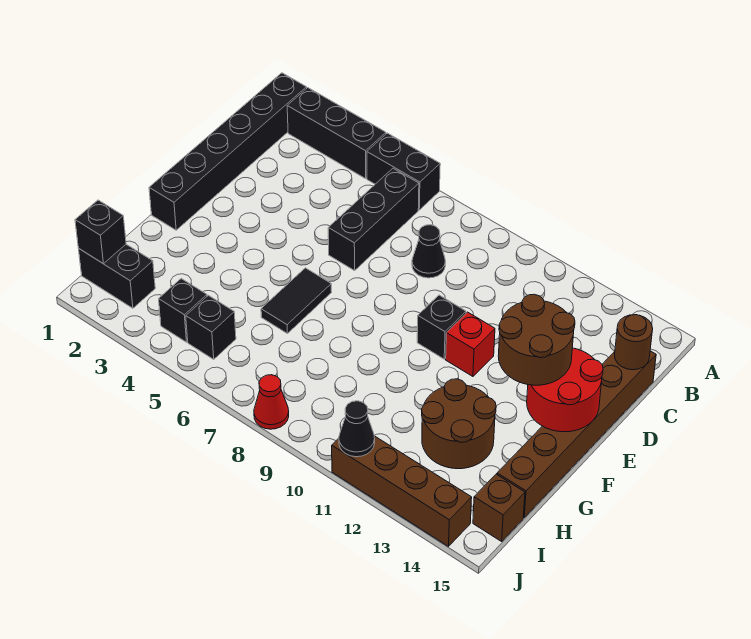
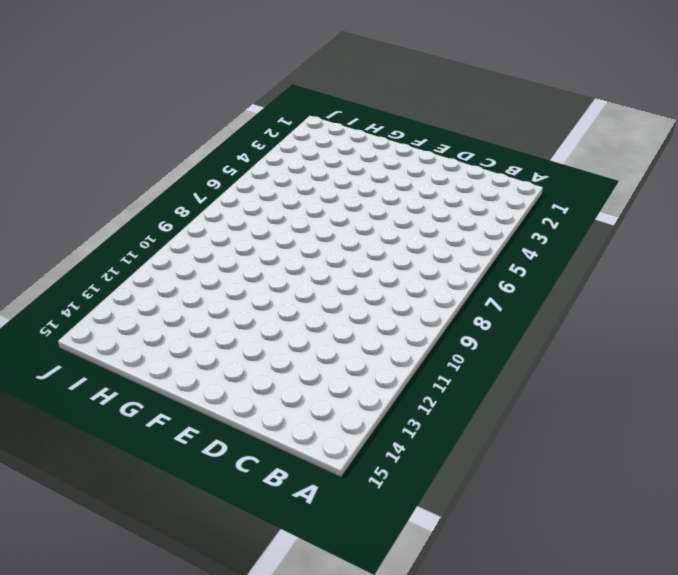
none -> black brick A1:F1 level 1
none -> black brick A2:A4 level 1
none -> black brick A5:A6 level 1

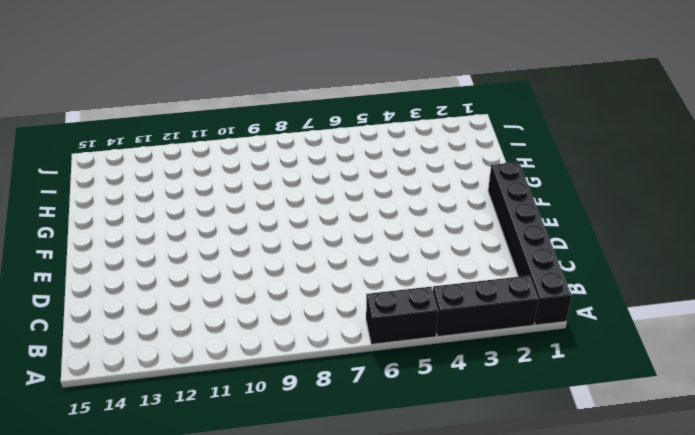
none -> black brick B6:D6 level 1
none -> black cone C8 level 1
none -> brown brick C15:H15 level 1

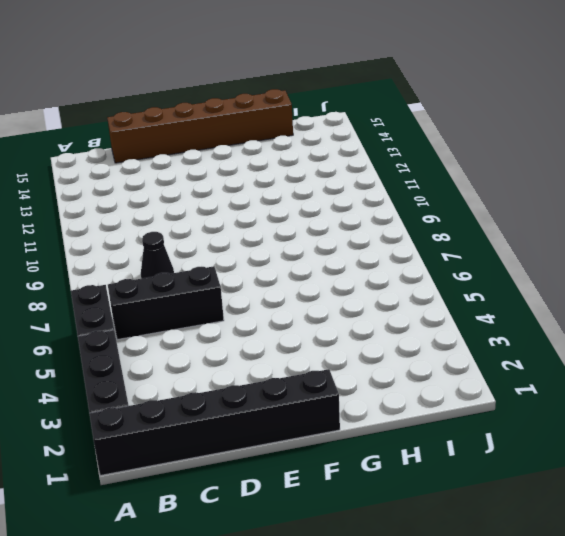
none -> black brick E10 level 1
none -> red brick E11 level 1
none -> black tile F6:G6 level 1

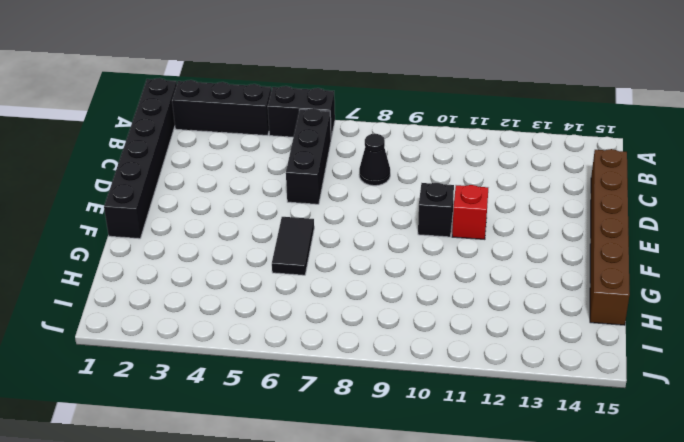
none -> brown round brick G12:H13 level 1
none -> black brick I1:I2 level 1
none -> black brick I4 level 1

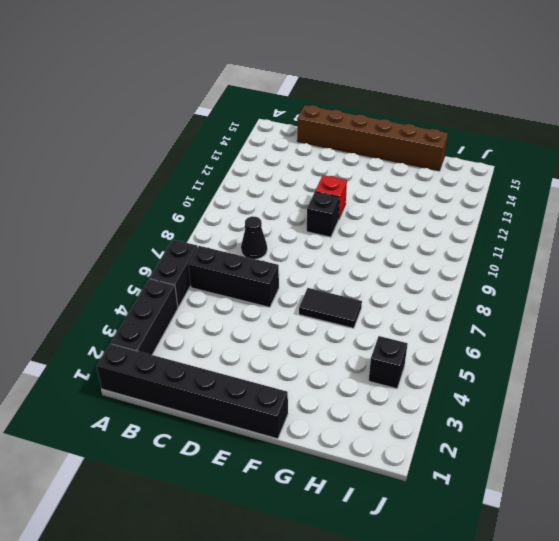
none -> brown round brick G12:H13 level 1
none -> black brick I1:I2 level 1
none -> black brick I5 level 1

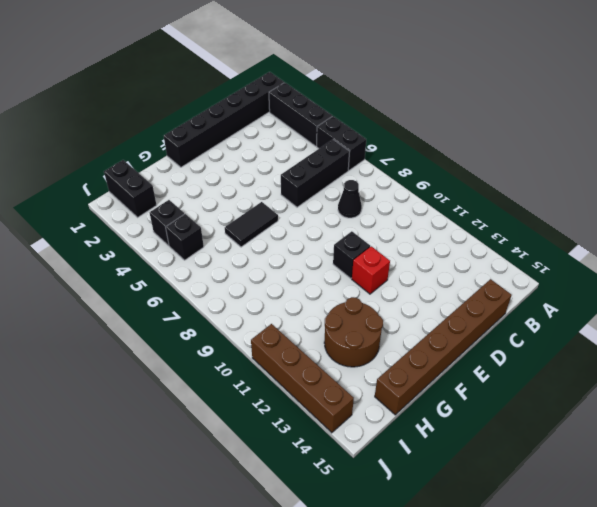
none -> brown brick I15 level 1
none -> red cone J8 level 1
none -> brown round brick C15 level 2

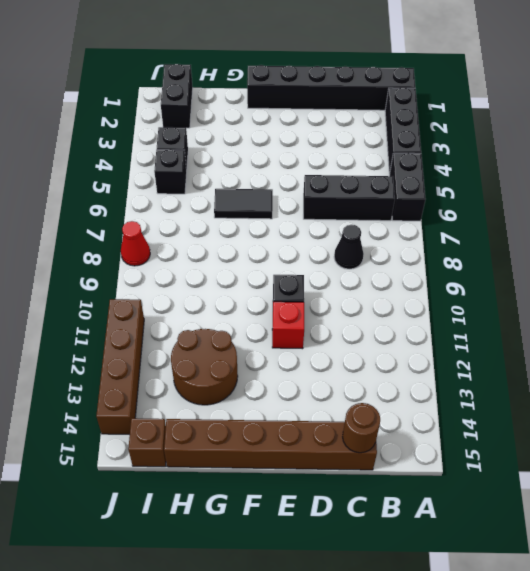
none -> red round brick E14:F15 level 2
none -> black brick I1 level 2
none -> black cone J11 level 2

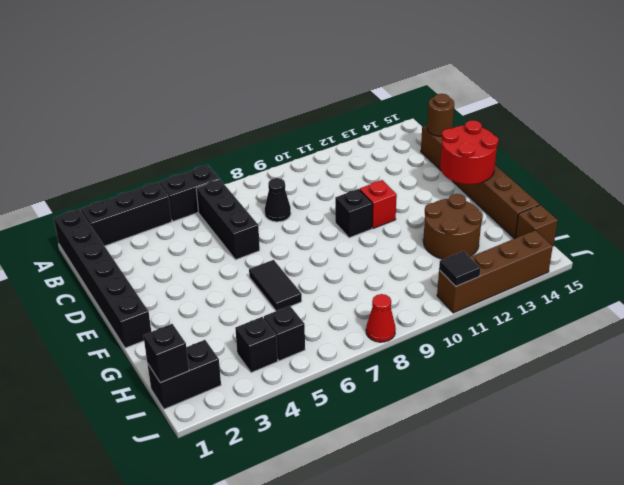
black tile J11 level 2 -> black cone J11 level 2
none -> brown round brick E13:F14 level 3

